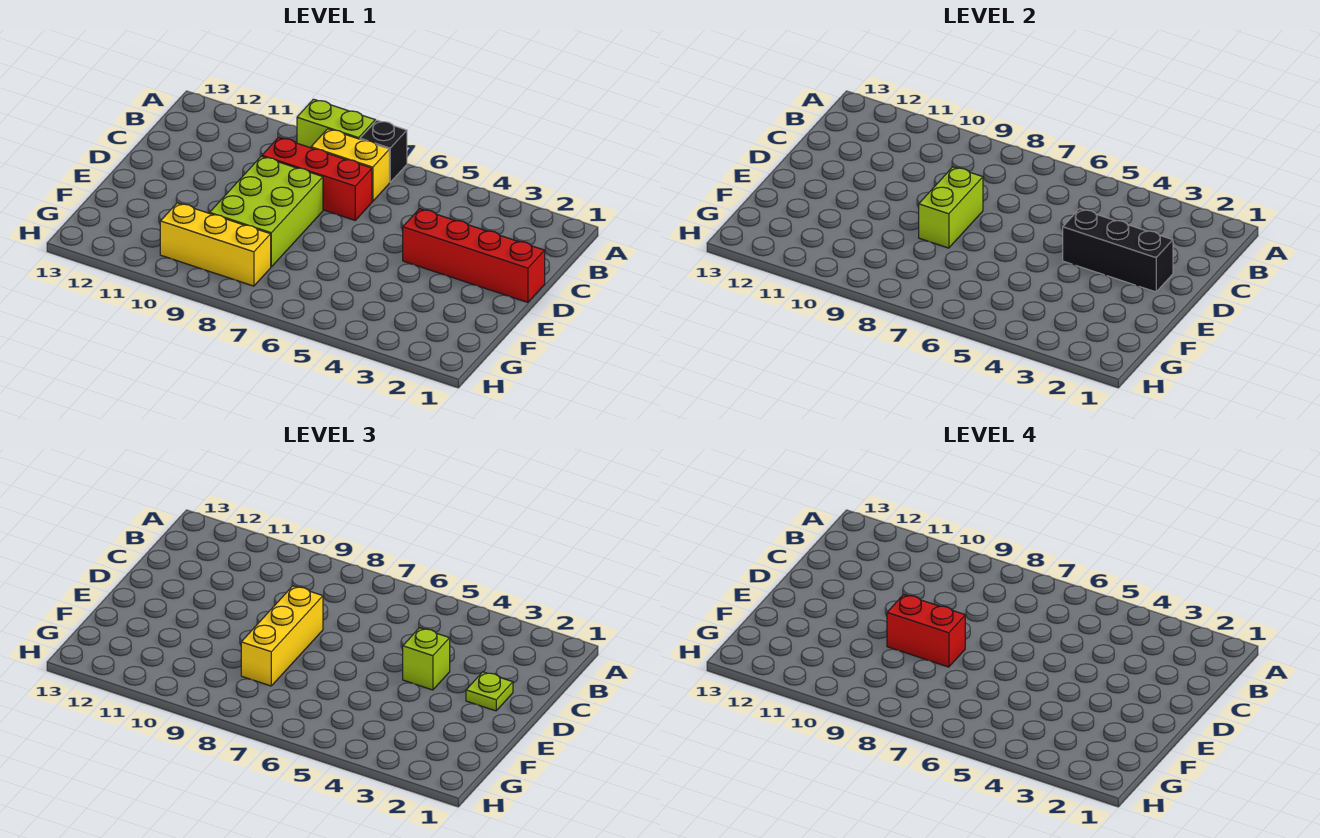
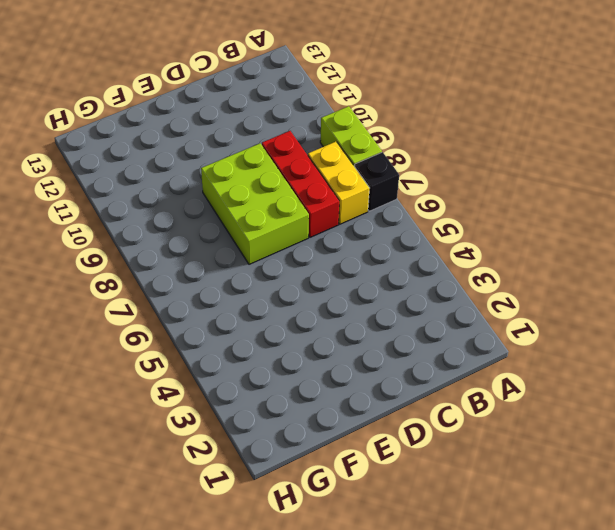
lime brick D7:E9 level 1 -> lime brick D8:F9 level 1
none -> red brick D1:D4 level 1
none -> yellow brick G8:G10 level 1
none -> black brick D2:D4 level 2

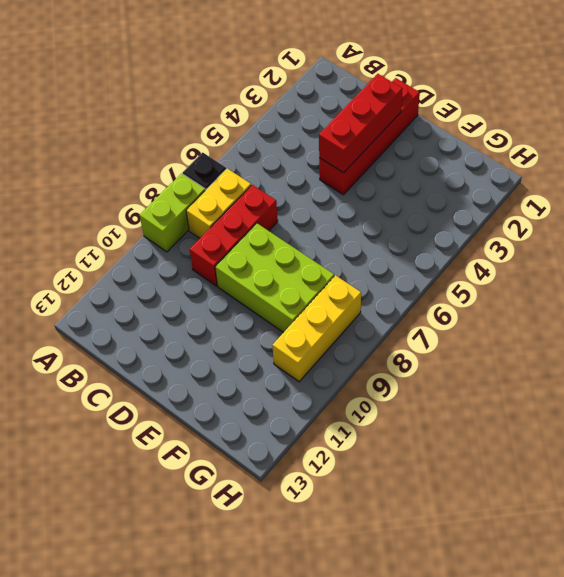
red brick D2:D4 level 2 -> black brick D2:D4 level 2
none -> lime brick D8:E8 level 2
none -> lime plate D2 level 3
none -> lime brick D4 level 3

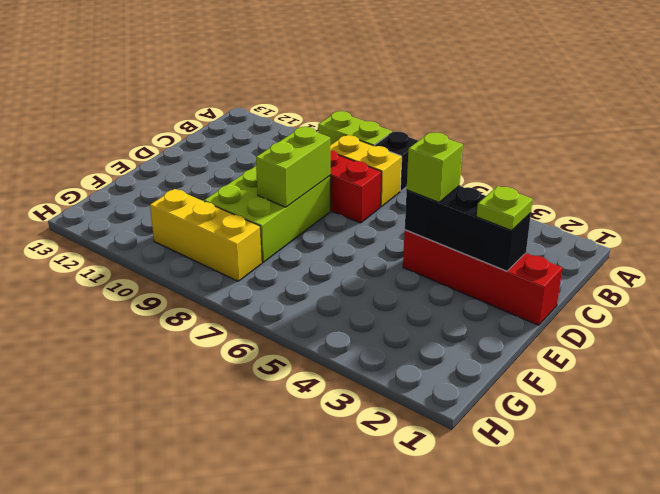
none -> yellow brick D8:F8 level 3
none -> red brick E8:E9 level 4

